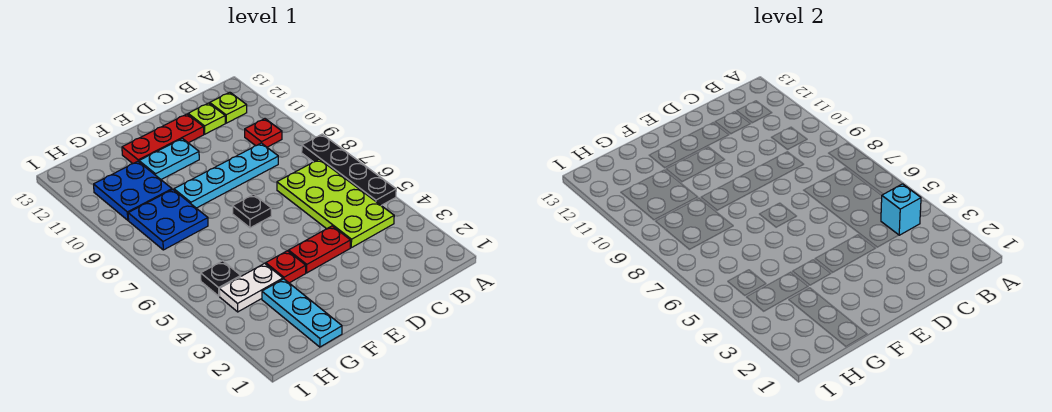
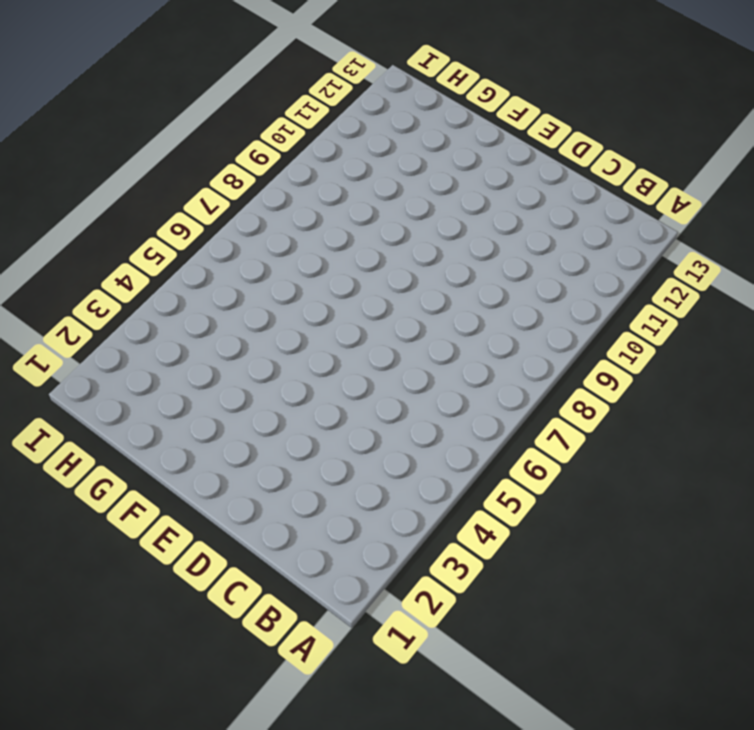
none -> black plate A5:A8 level 1
none -> lime plate B4:C7 level 1
none -> red plate B10 level 1

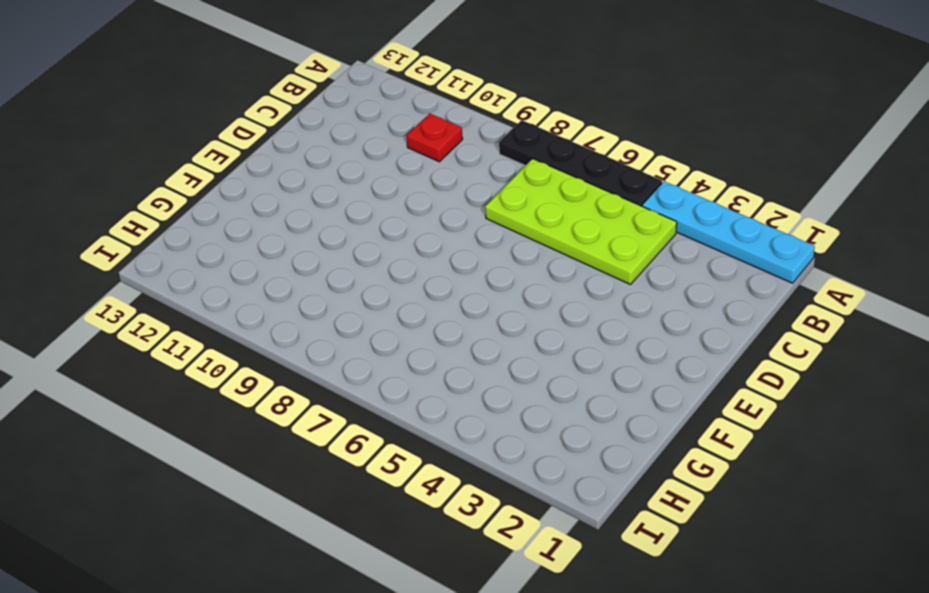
cyan plate A1:A4 level 1 -> cyan plate C9:F9 level 1
none -> lime plate B12 level 1
none -> lime plate C12 level 1
none -> red plate D4:E4 level 1

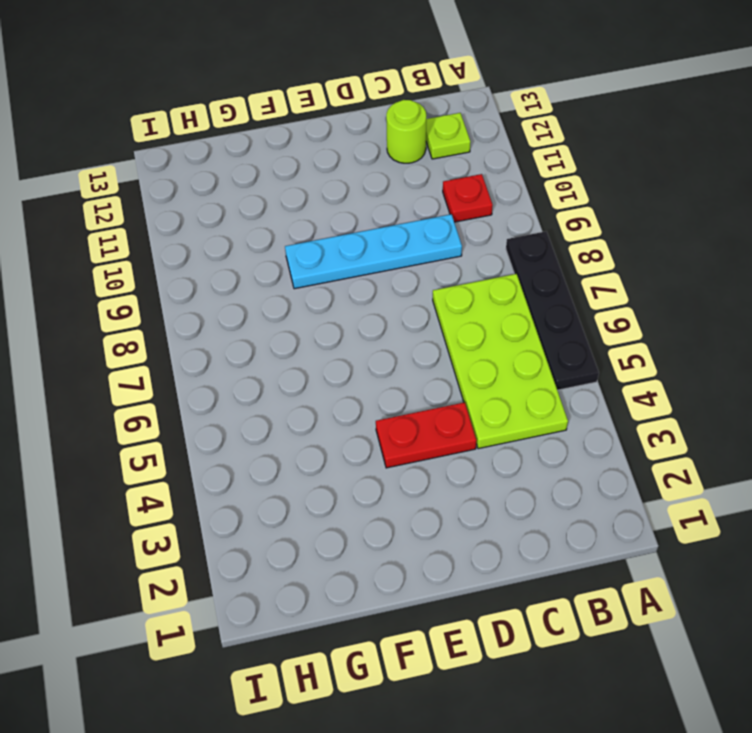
lime round brick C12 level 1 -> lime plate C12 level 1
none -> red plate D12:F12 level 1
none -> black plate E7 level 1
none -> cyan plate E11:F11 level 1

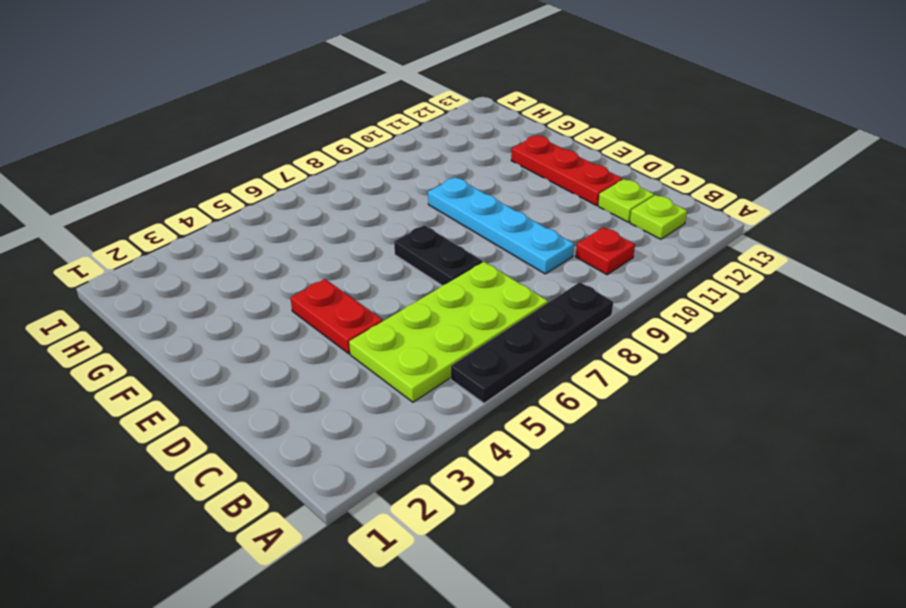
black plate D7:E7 level 1 -> black plate E7 level 1
none -> cyan plate E11:F11 level 1
none -> red plate F4 level 1
none -> cyan plate G1:G3 level 1

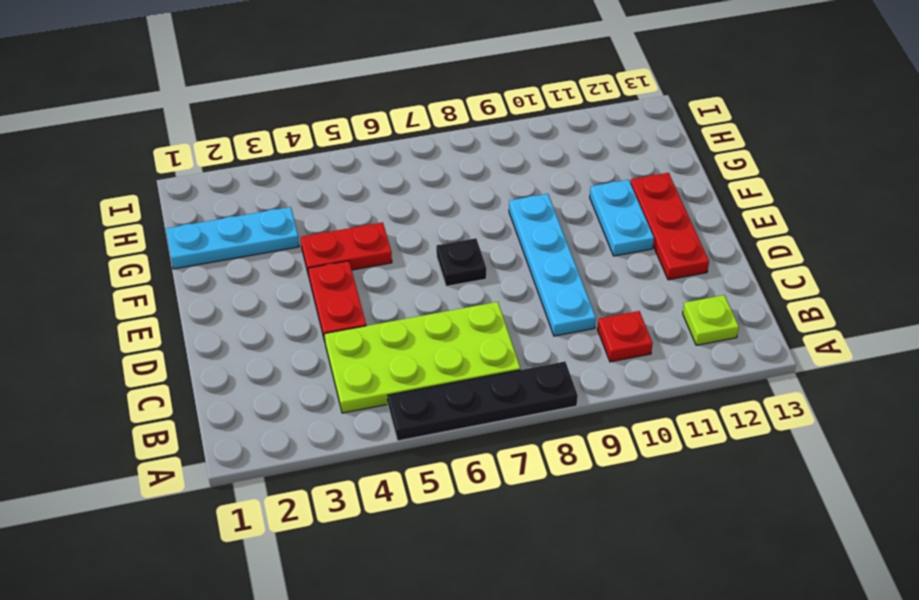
red plate F4:F5 level 1 -> red plate F4 level 1
none -> lime plate C12 level 1
none -> white plate G4:H4 level 1
none -> blue plate G8:H9 level 1

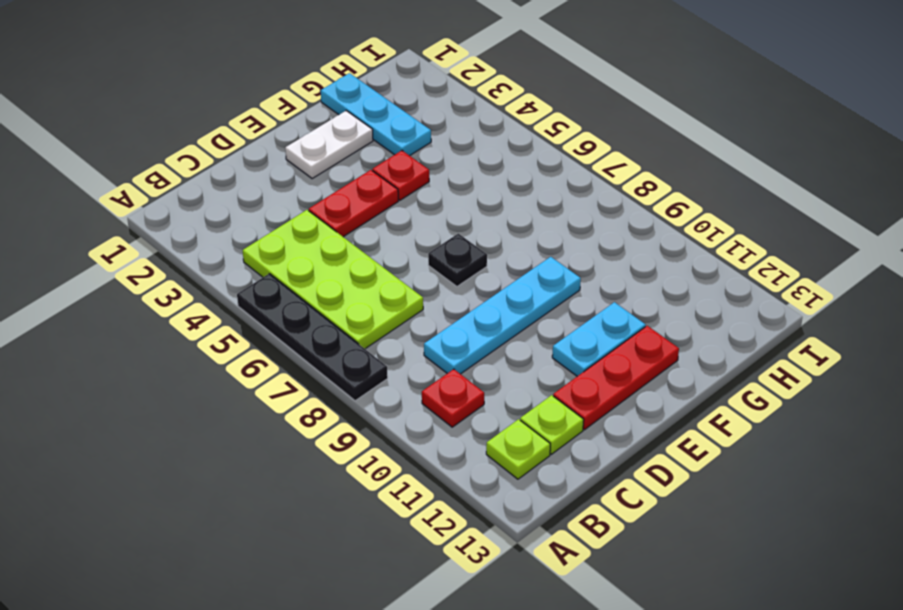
white plate E2:F2 level 1 -> white plate G4:H4 level 1
none -> blue plate G8:H9 level 1
none -> blue plate G10:H11 level 1
none -> black plate H5 level 1

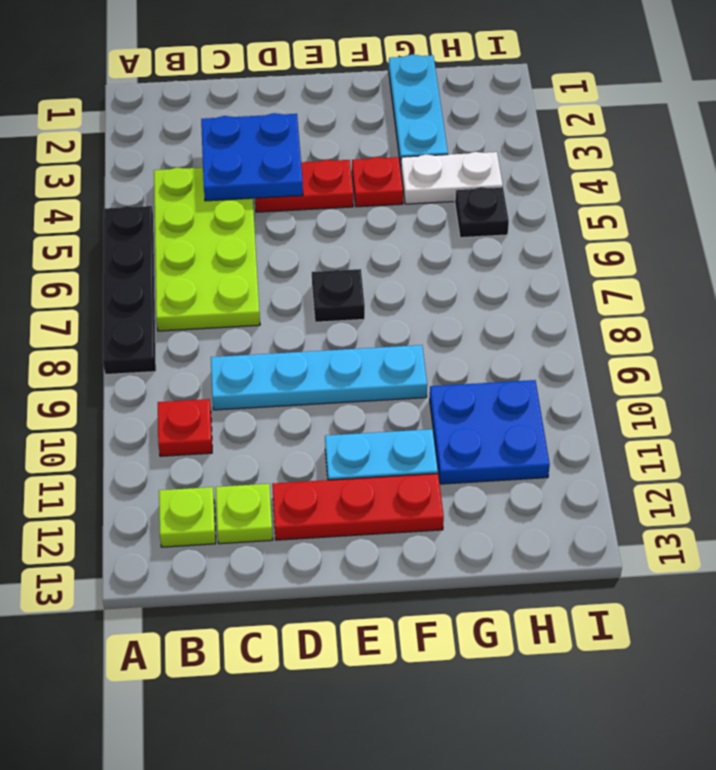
blue plate C3:D4 level 2 -> blue plate G8:H9 level 1
none -> cyan brick B4 level 2

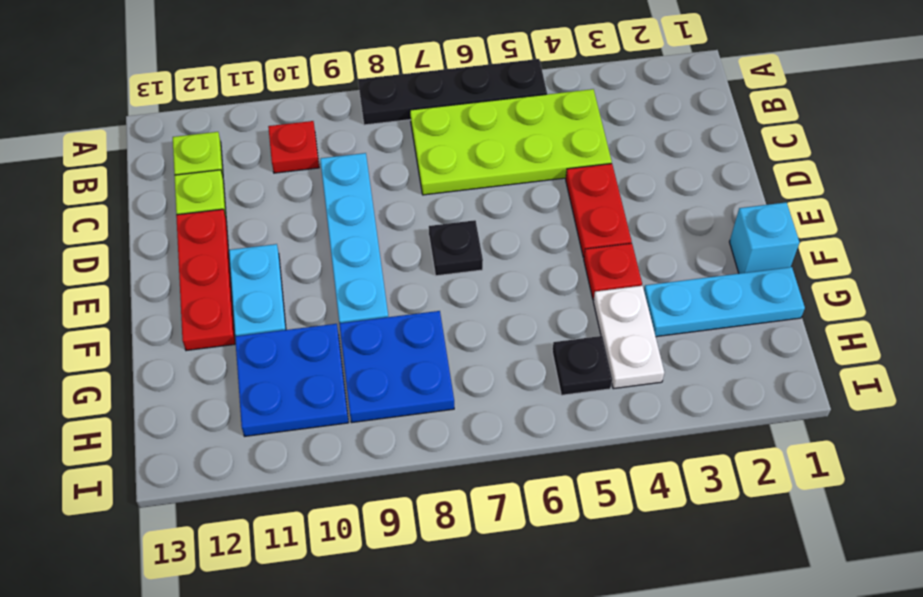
cyan brick F1 level 1 -> cyan brick B4 level 2

